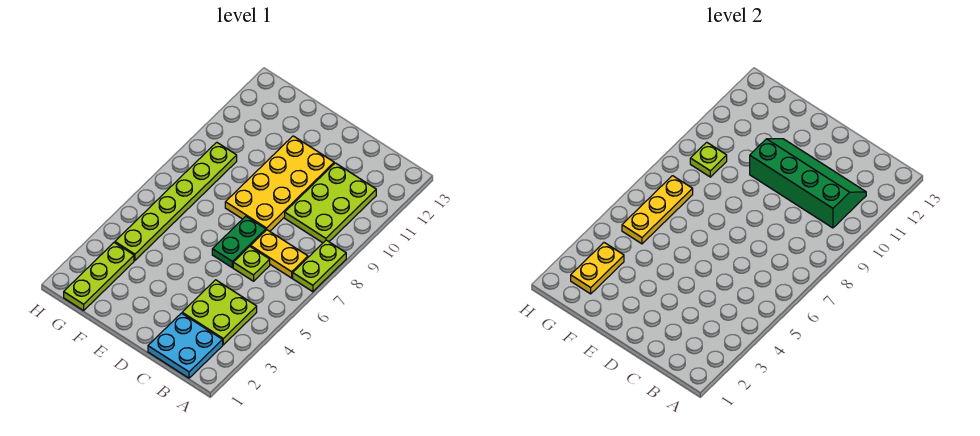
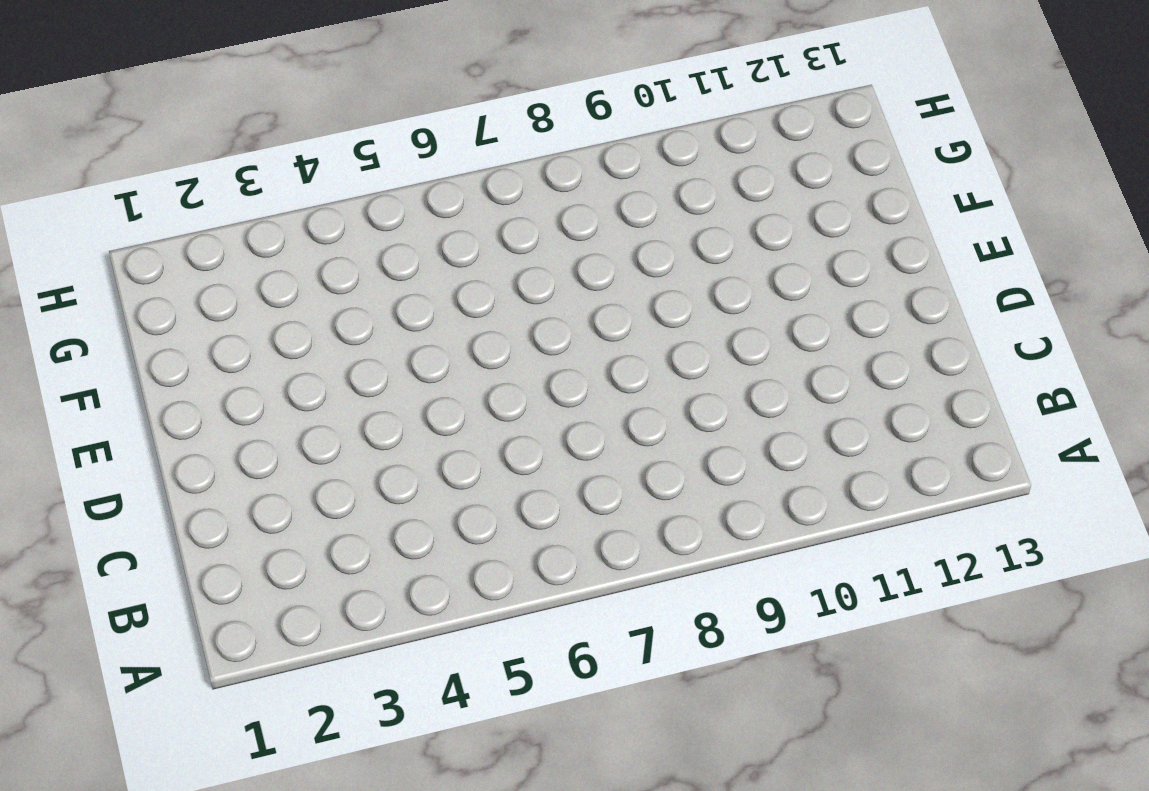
none -> lime plate A7:A8 level 1
none -> cyan plate B1:C2 level 1
none -> lime plate B3:C4 level 1

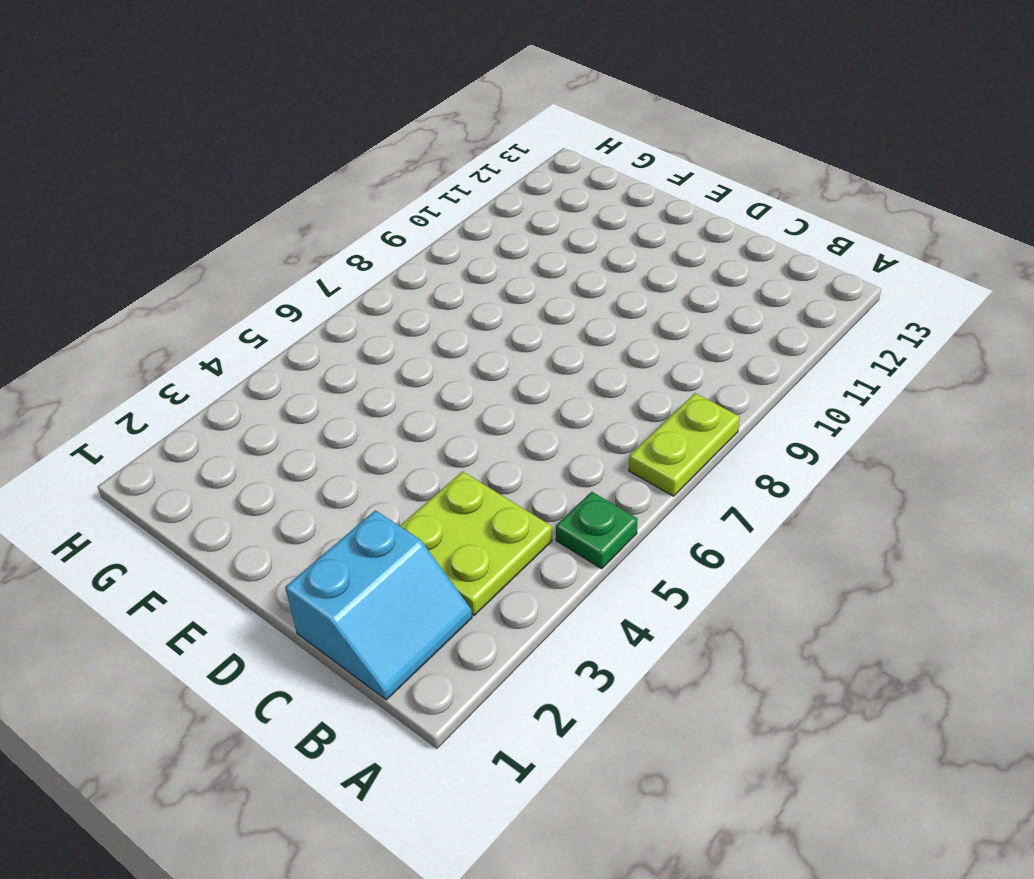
green plate A5 level 1 -> none
cyan slope B1:C2 level 1 top C -> cyan plate B1:C2 level 1
none -> yellow plate B7:C7 level 1
none -> lime plate B9:C11 level 1
none -> lime plate C6 level 1

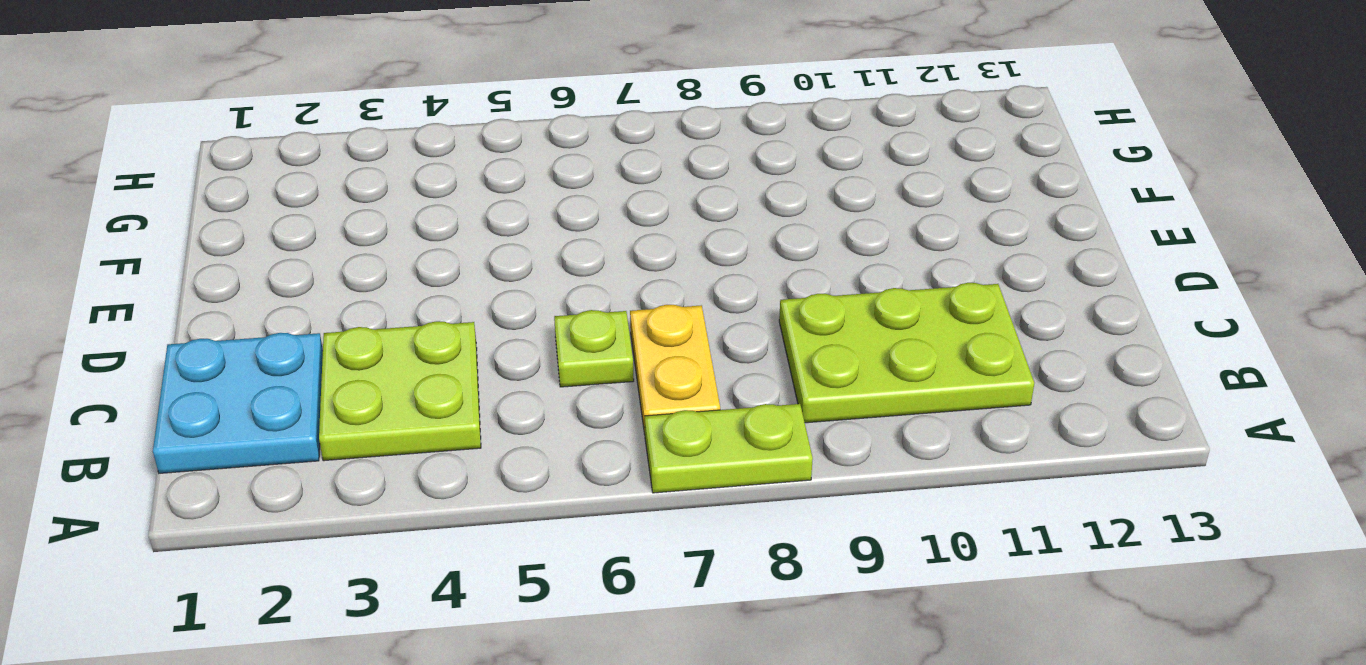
none -> green plate D6:D7 level 1
none -> yellow plate D8:E11 level 1
none -> lime plate G1:G3 level 1

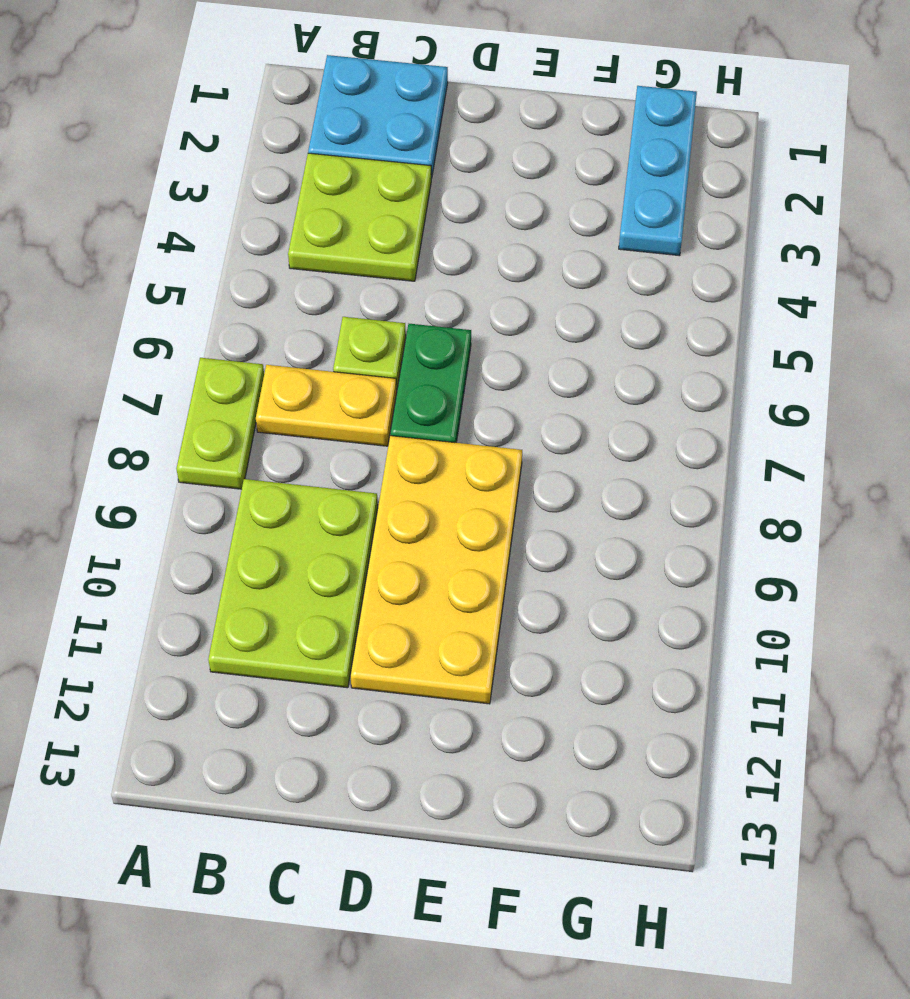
cyan plate G1:G3 level 1 -> lime plate G1:G3 level 1
none -> lime plate G4:G9 level 1
none -> green slope B10:E11 level 2 top 10
none -> yellow plate G2:G3 level 2

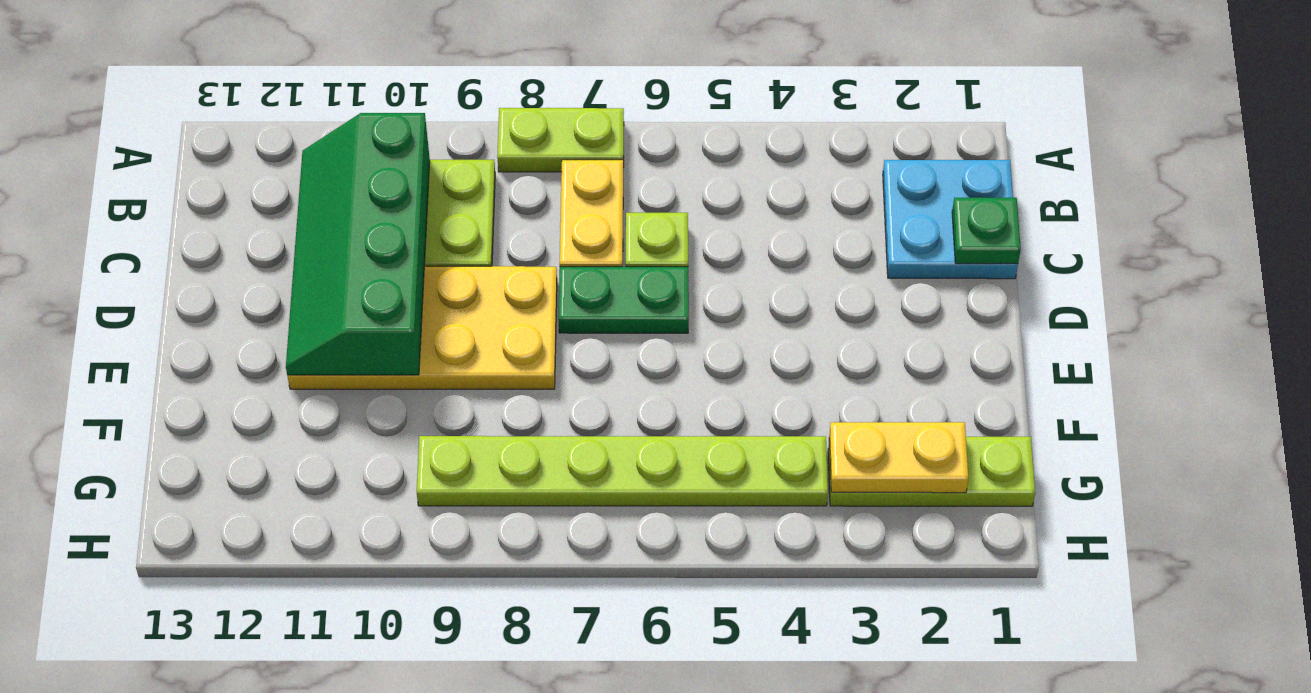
green plate C1 level 2 -> none
none -> lime plate B3:C4 level 1
none -> yellow plate G5:G7 level 2
none -> lime plate G9 level 2

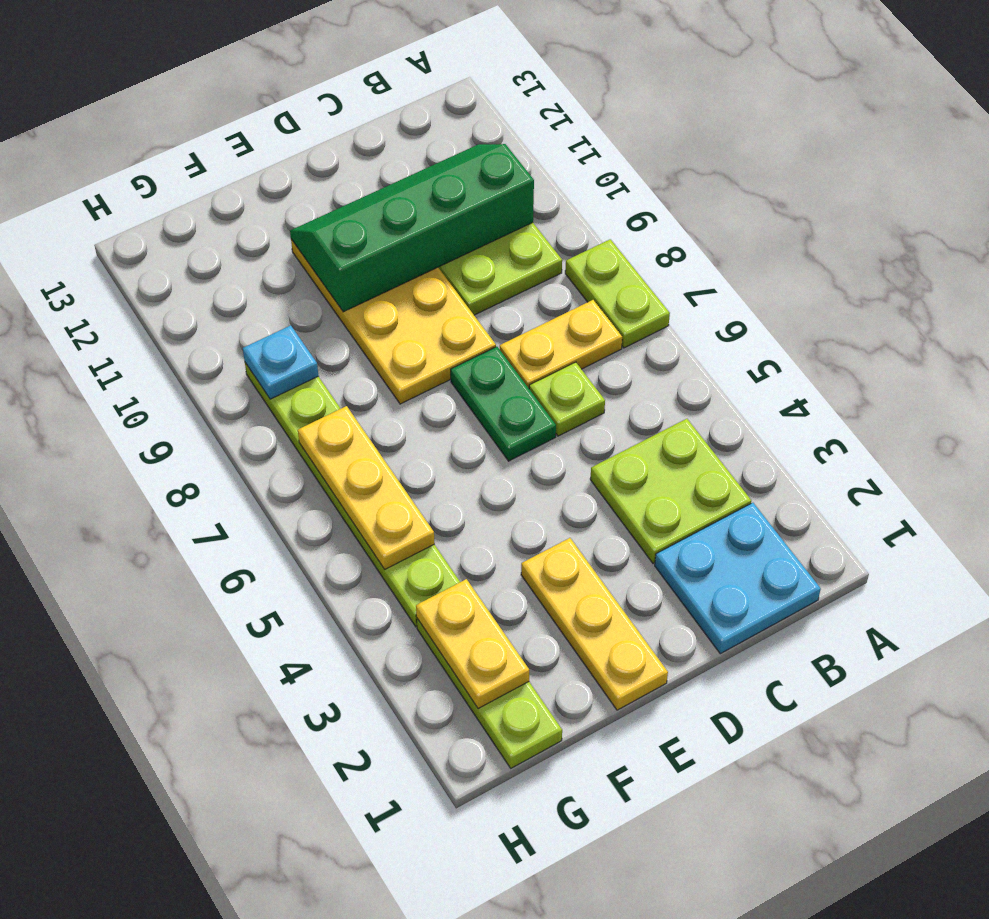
yellow plate E1:E3 level 1 -> none
cyan plate G9 level 2 -> lime plate G9 level 2

